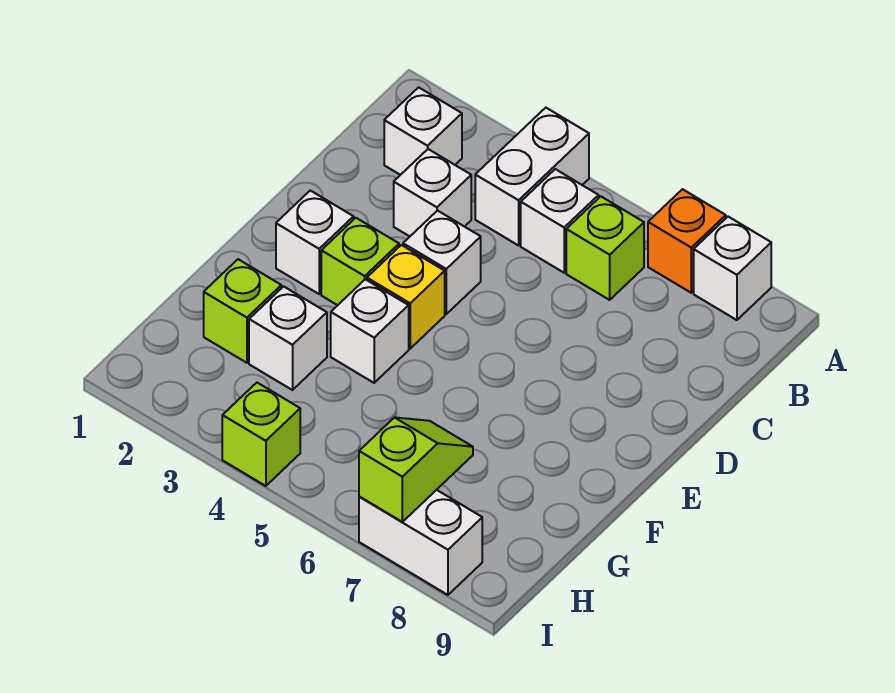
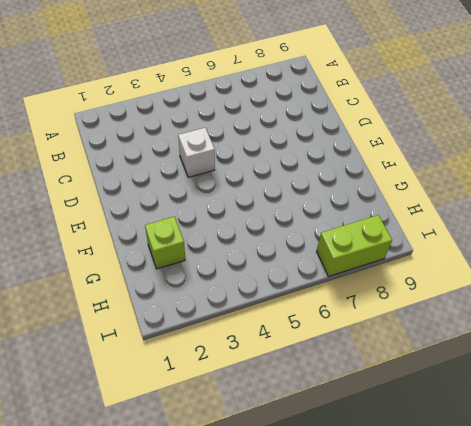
lime brick I7:I8 level 1 -> white brick I7:I8 level 1
none -> white brick A4:B4 level 1
none -> orange brick A7 level 1
none -> white brick A8 level 1

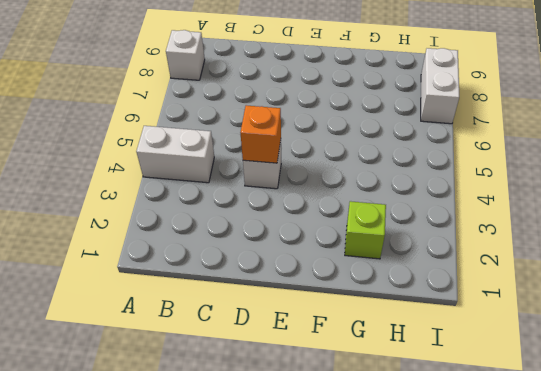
orange brick D4 level 2 -> orange brick A7 level 1
none -> white brick B2 level 1
none -> white brick B5 level 1
none -> lime brick B6 level 1

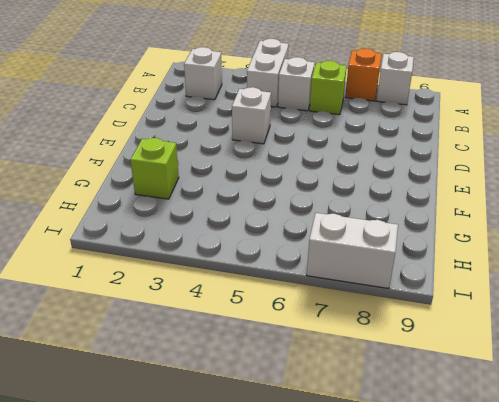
none -> white brick C3 level 1
none -> white brick E2 level 1
none -> lime brick E3 level 1

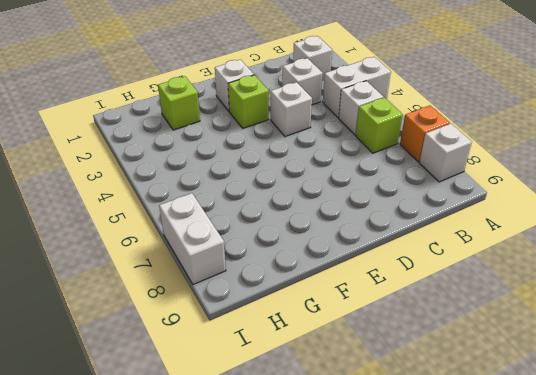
none -> yellow brick E4 level 1
none -> white brick F4 level 1
none -> white brick G3 level 1

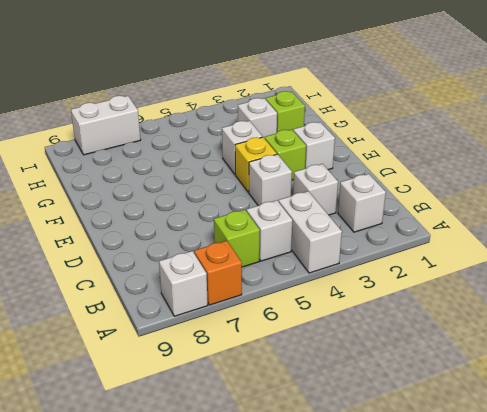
none -> lime brick I4 level 1
none -> lime slope H7:I7 level 2 top I

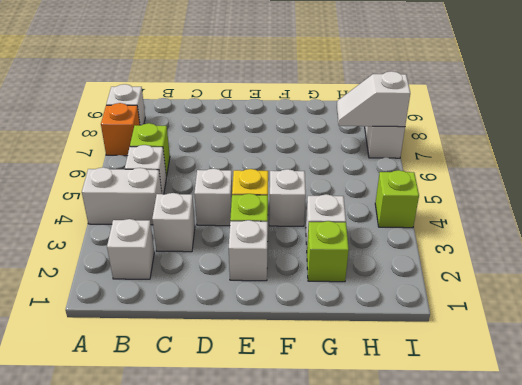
white slope H7:I7 level 2 top I -> lime slope H7:I7 level 2 top I

